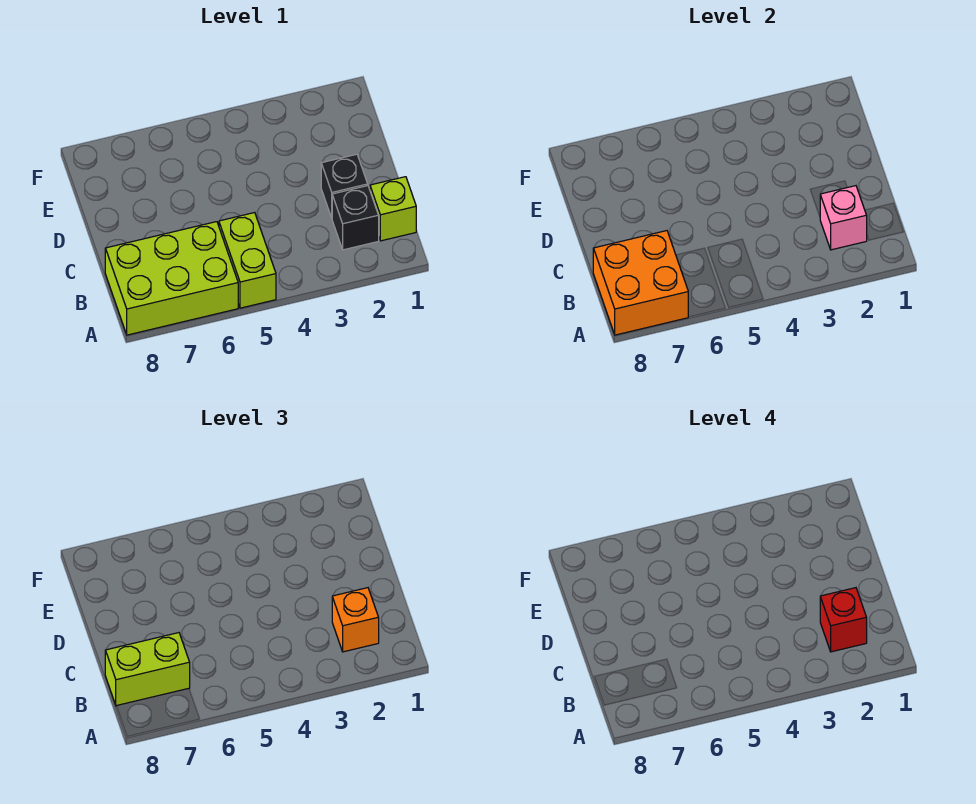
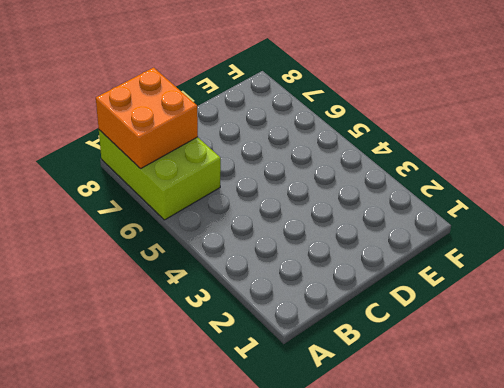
none -> lime brick A5:B5 level 1
none -> lime brick B1 level 1

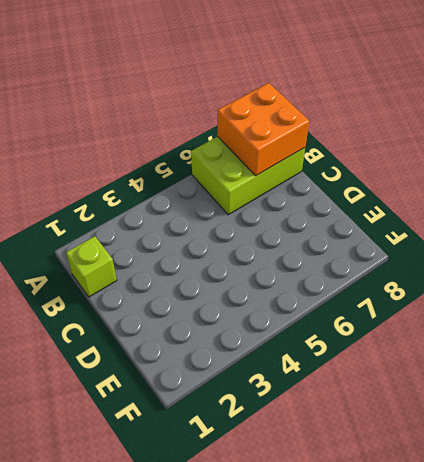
none -> lime brick A5:B5 level 1
none -> black brick B2 level 1

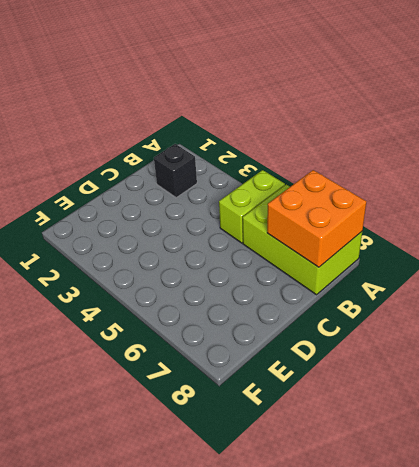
none -> lime brick B1 level 1
none -> black brick C2 level 1

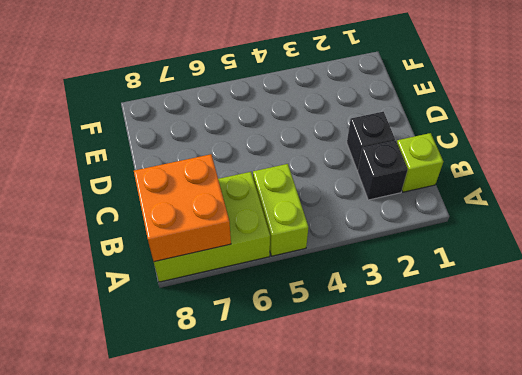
none -> pink brick B2 level 2
none -> orange brick B2 level 3

